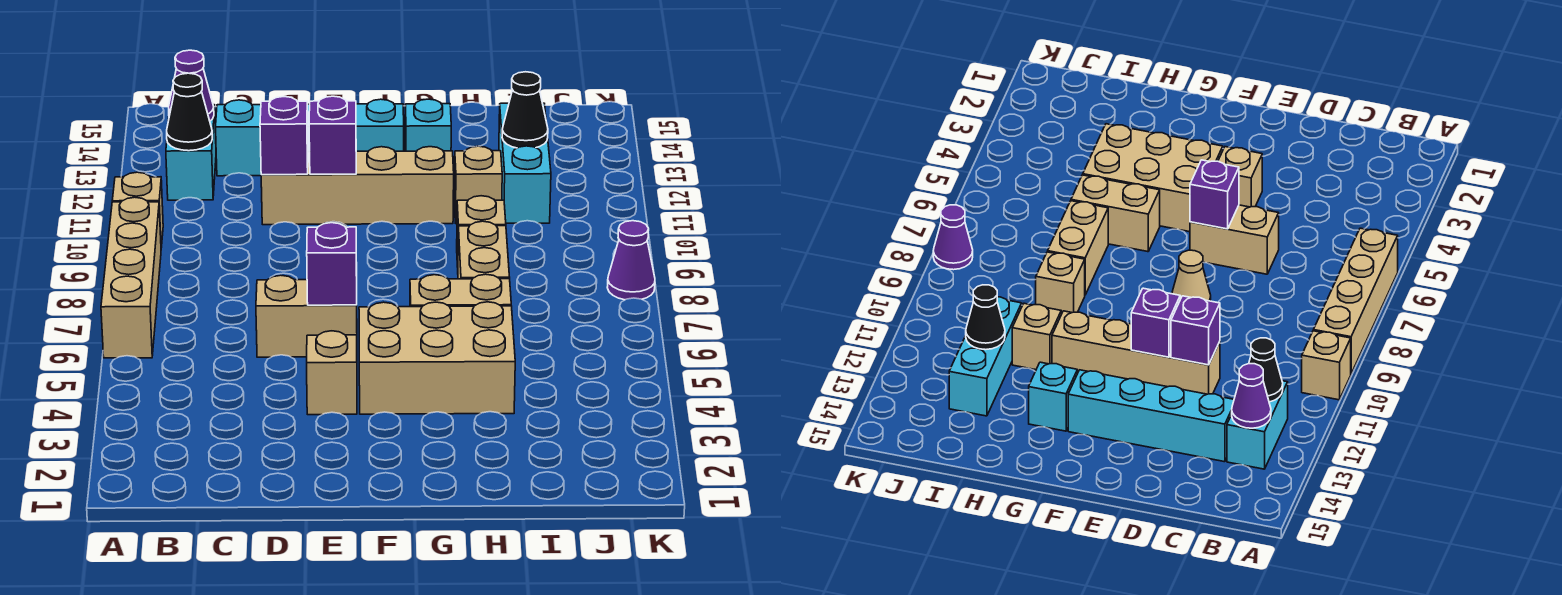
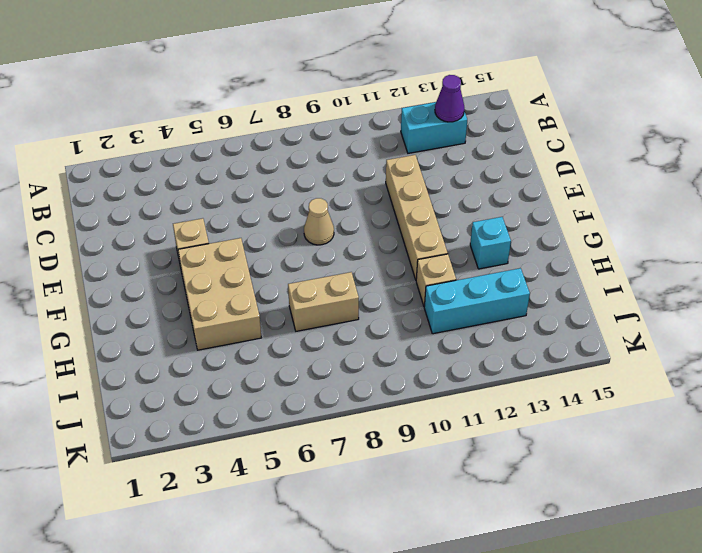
none -> tan brick A6:A9 level 1
none -> tan brick A10 level 1
none -> cyan brick C13:F13 level 1

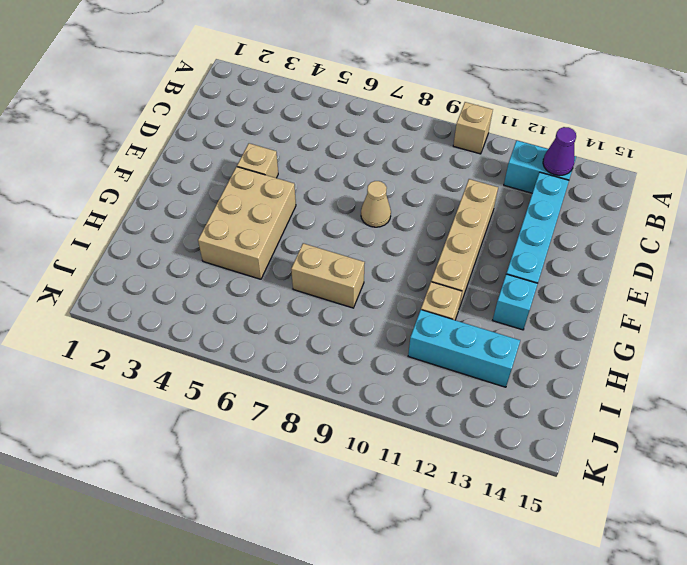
none -> tan brick A6:A9 level 1
none -> tan brick D6:E6 level 1
none -> tan brick G6:H6 level 1

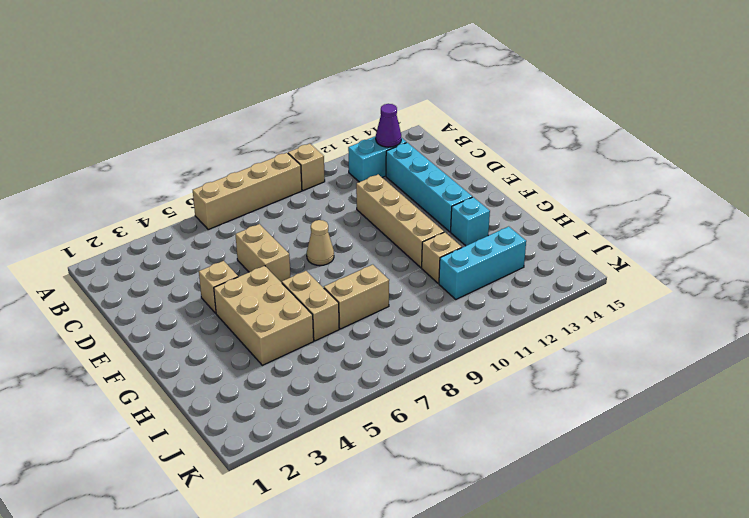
none -> tan brick H9 level 1
none -> purple cone K8 level 1
none -> black cone B12 level 2

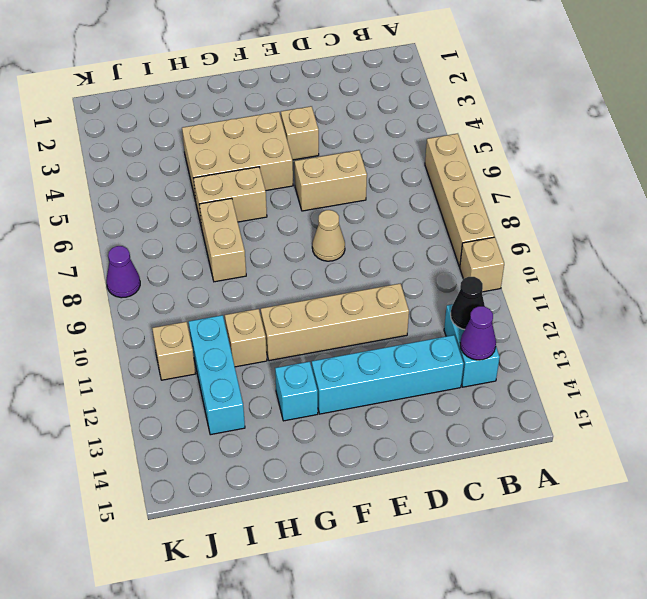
tan brick J11 level 1 -> tan brick H9 level 1
none -> purple brick D11 level 2
none -> purple brick E6 level 2
none -> purple brick E11 level 2

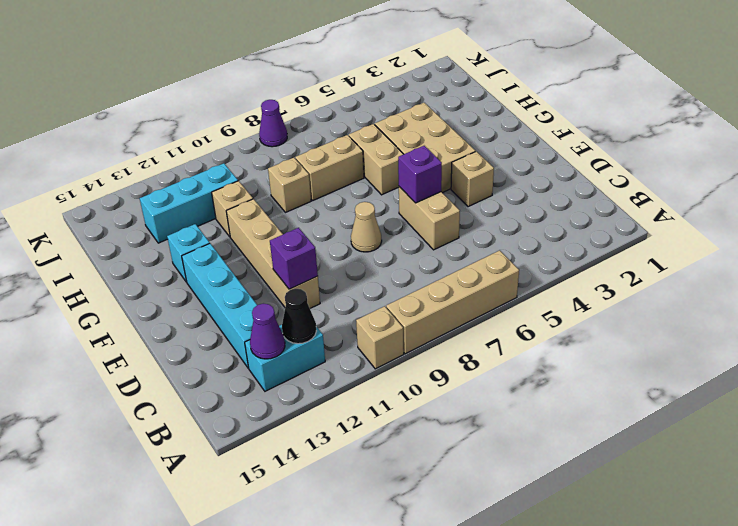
none -> purple brick E11 level 2
none -> black cone I12 level 2

